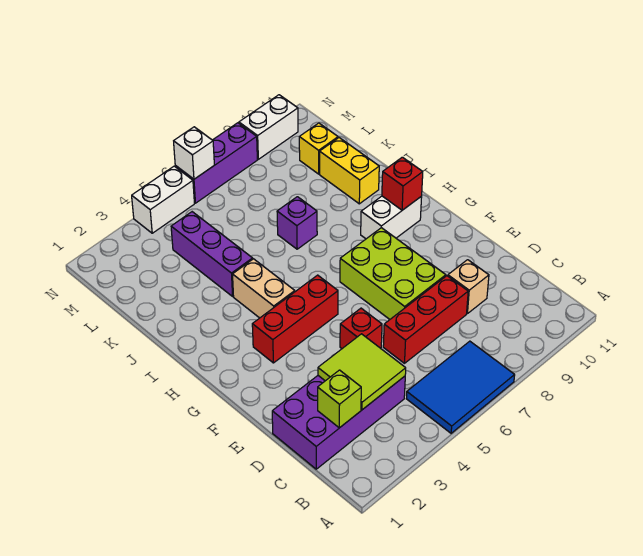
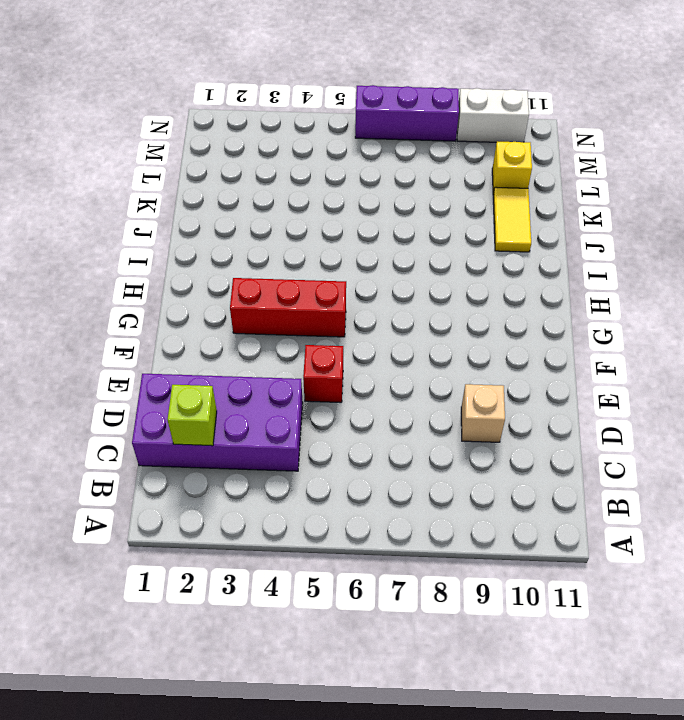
yellow tile J10:K10 level 1 -> yellow brick J10:K10 level 1
none -> blue tile A5:B7 level 1
none -> red brick D6:D8 level 1
none -> lime brick E7:G8 level 1

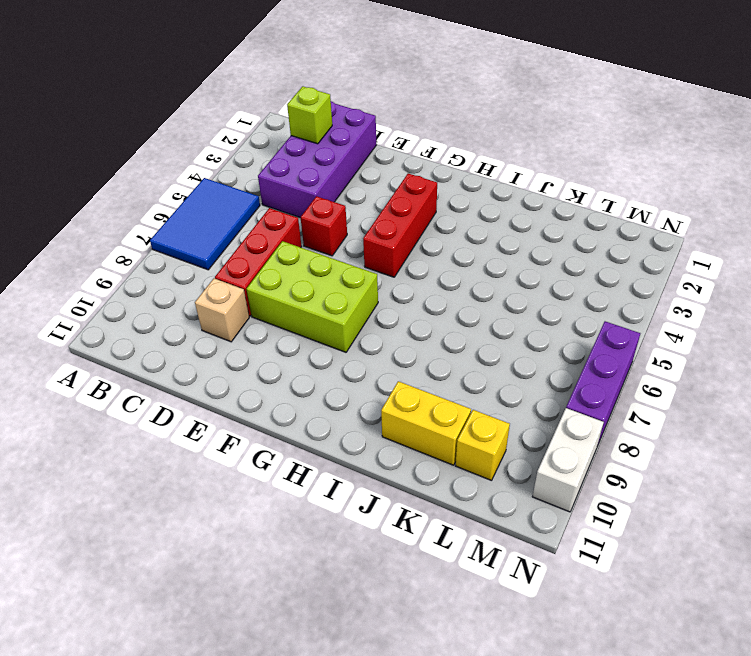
none -> tan brick H4:I4 level 1
none -> white brick H9:H10 level 1
none -> purple brick J4:L4 level 1

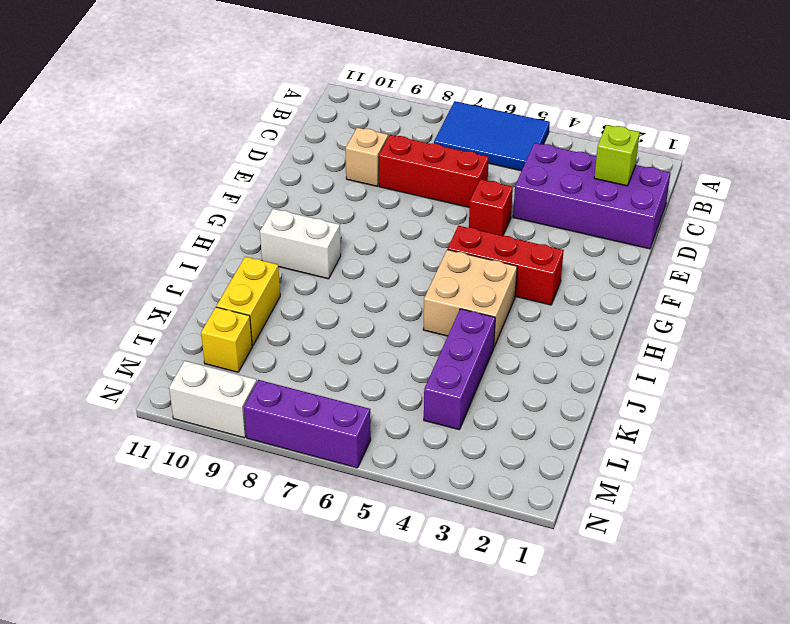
tan brick H4:I5 level 1 -> tan brick H4:I4 level 1
none -> lime brick E7:G8 level 1
none -> purple brick J7 level 1
none -> white brick N4:N5 level 1

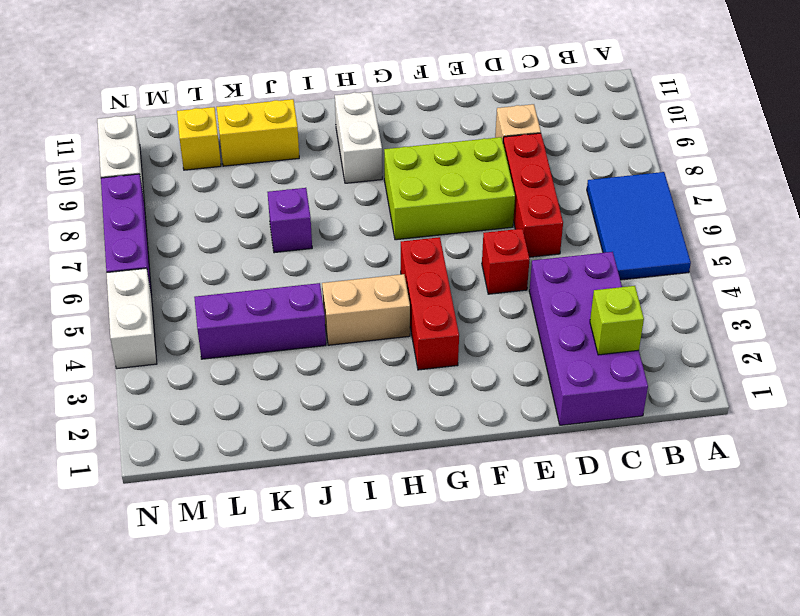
none -> lime tile C3:D4 level 2
none -> red brick H10 level 2
none -> white brick N6 level 2

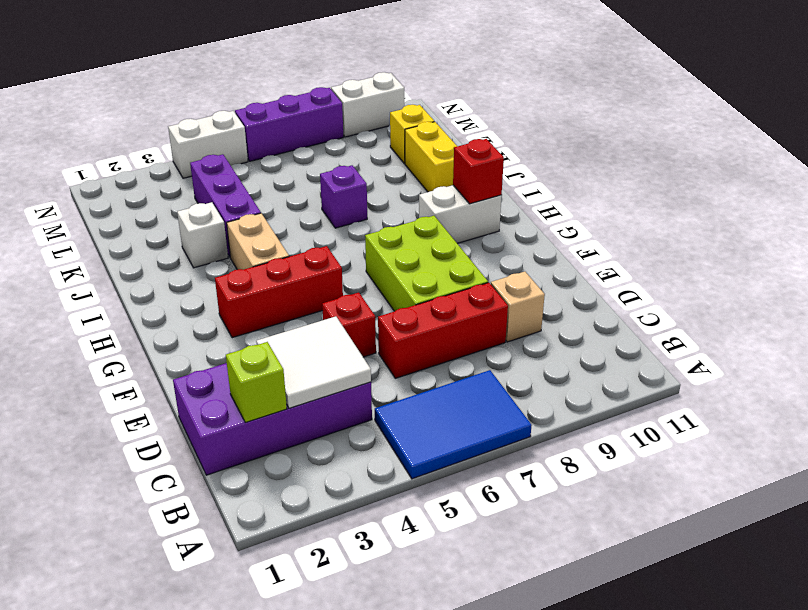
white tile C3:D4 level 2 -> lime tile C3:D4 level 2
white brick J3 level 1 -> white brick N6 level 2

